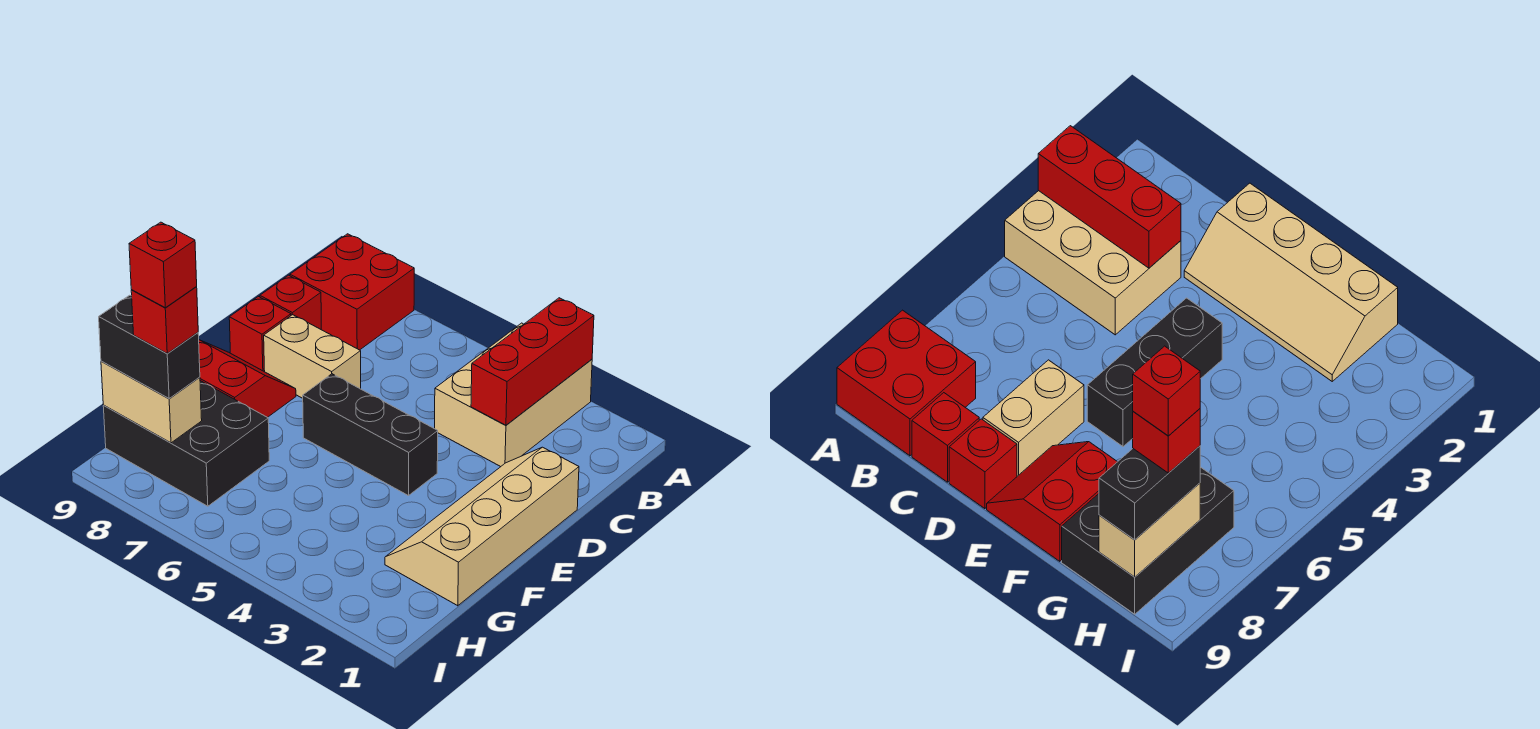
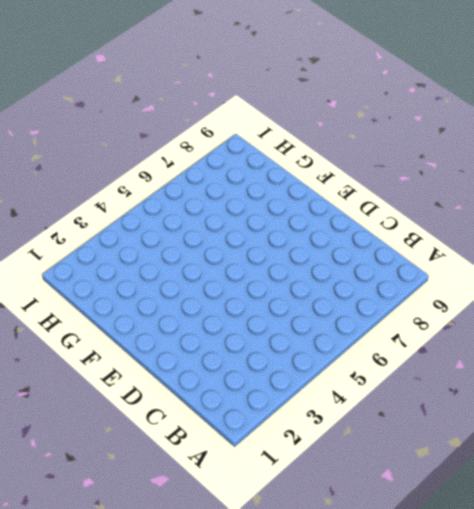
none -> tan brick A3:C4 level 1
none -> red brick A8:B9 level 1
none -> red brick C9 level 1

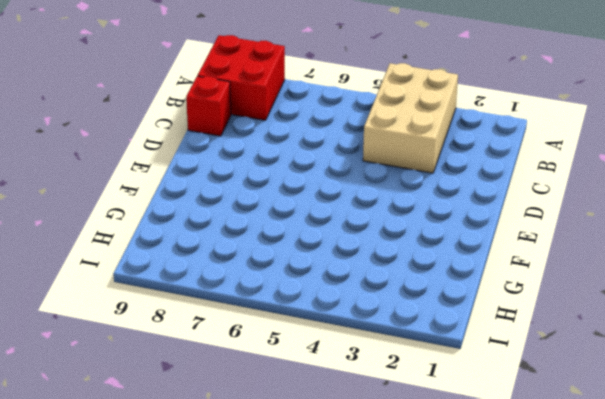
none -> tan slope D1:G2 level 1 top 1
none -> tan brick D7:D8 level 1
none -> red brick D9 level 1

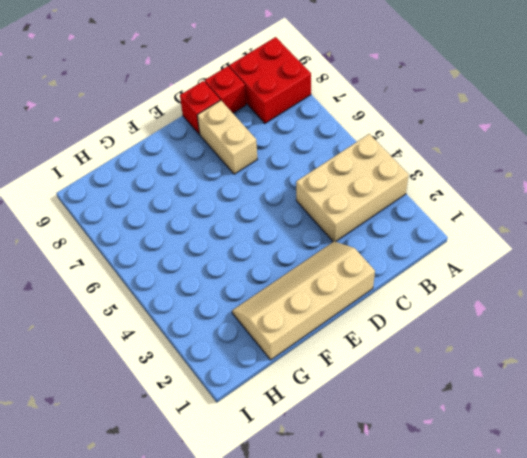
none -> black brick E4:E6 level 1
none -> red slope E8:F9 level 1 top F
none -> black brick G7:H9 level 1

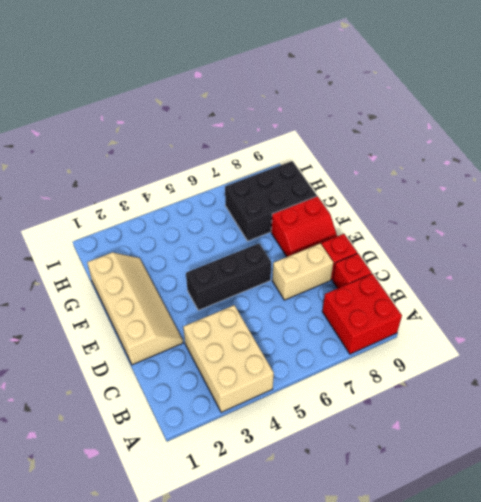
none -> red brick A3:C3 level 2
none -> tan brick H8:H9 level 2
none -> black brick H8:H9 level 3

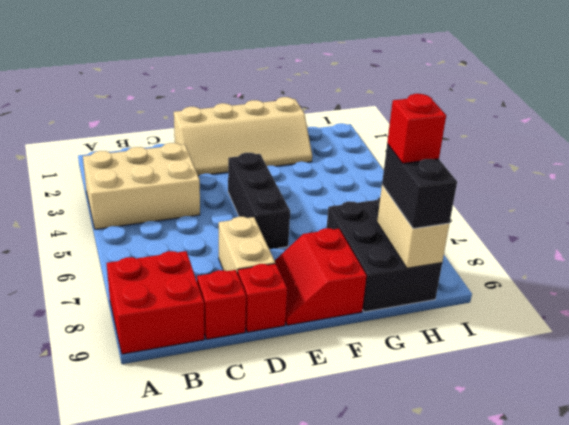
none -> red brick A3:C3 level 2
none -> red brick H8 level 5

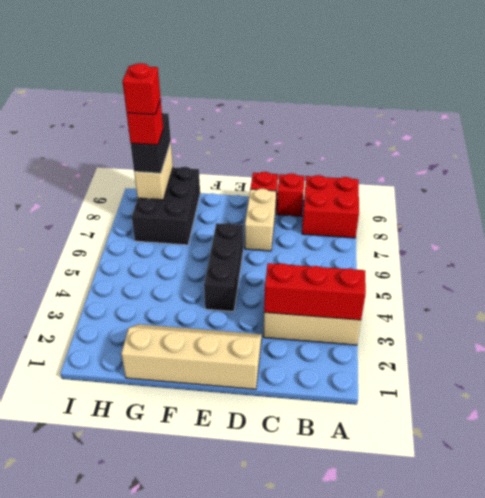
none -> red slope E8:F9 level 1 top F

